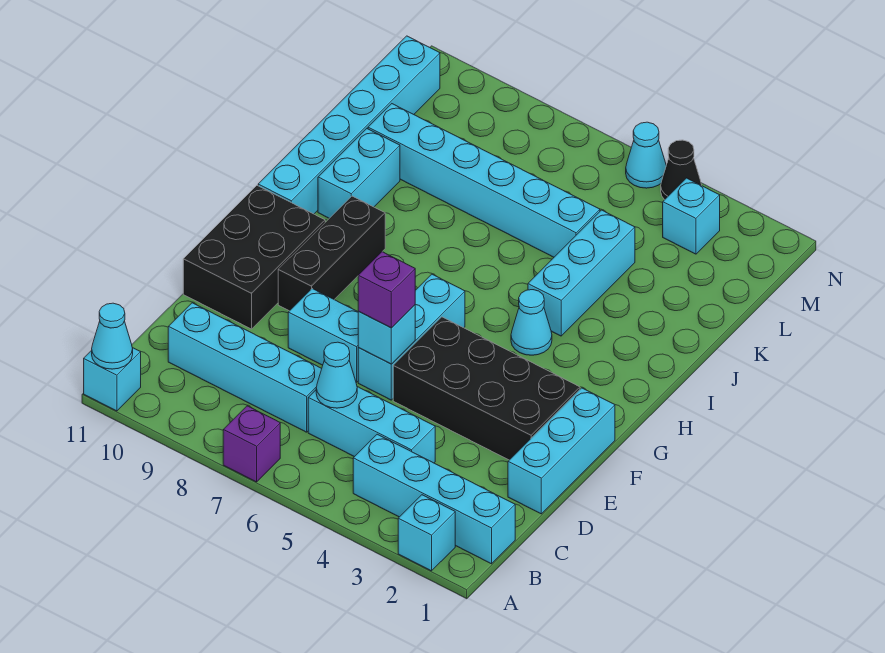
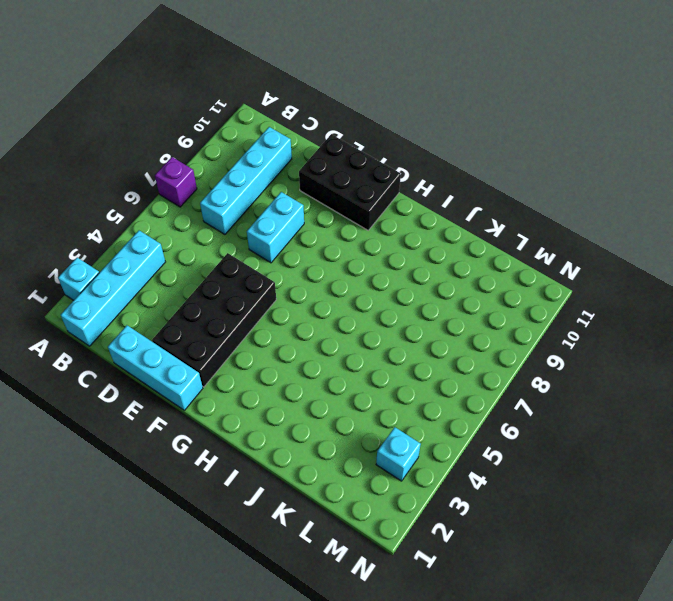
none -> cyan brick A11 level 1
none -> cyan brick C4:C6 level 1
none -> cyan brick E6:G6 level 1

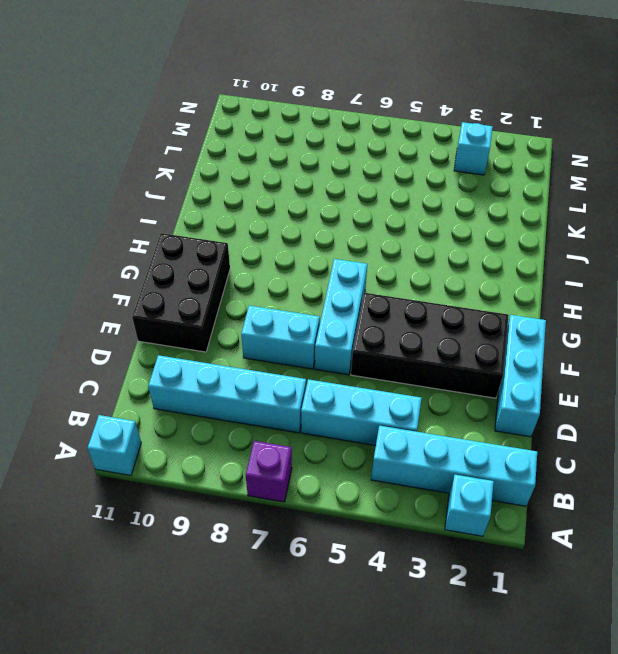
none -> black brick F9:H9 level 1
none -> cyan cone H4 level 1
none -> cyan brick H11:M11 level 1

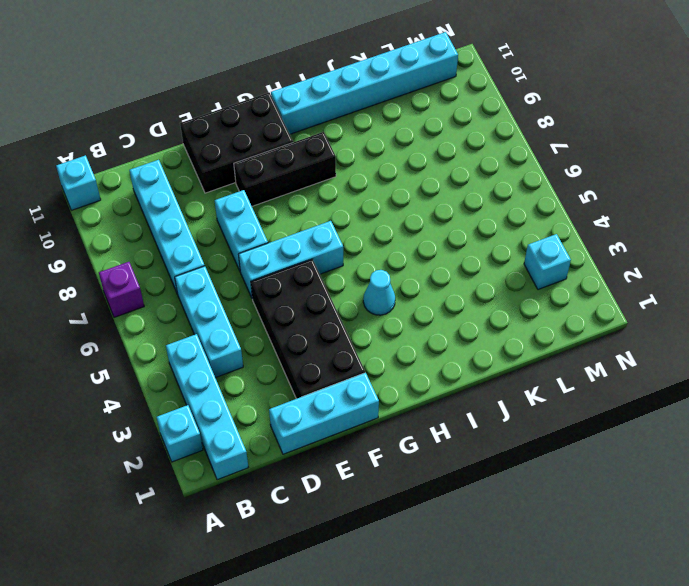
none -> cyan brick I4:K4 level 1
none -> cyan brick I10:J10 level 1
none -> cyan brick K5:K10 level 1

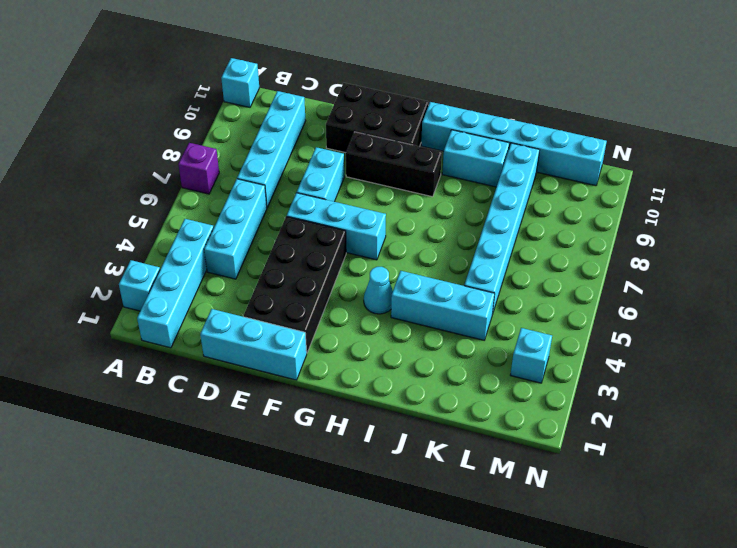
none -> black cone N4 level 1
none -> cyan cone N5 level 1
none -> cyan cone A11 level 2

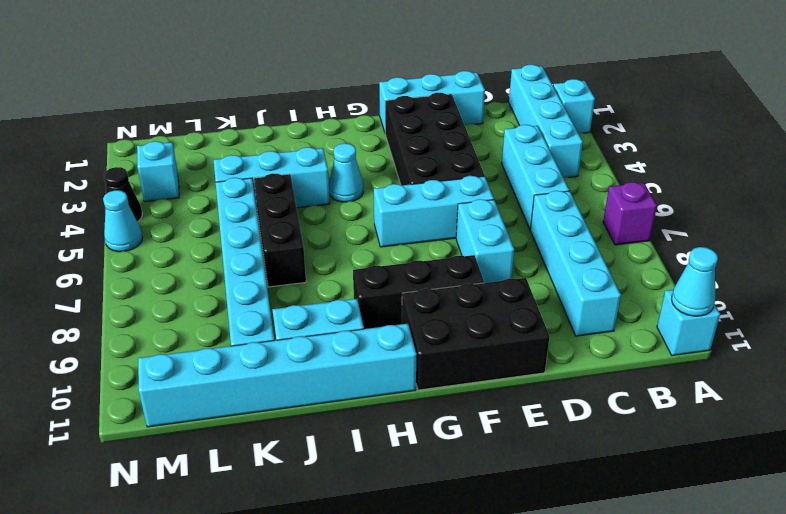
black brick J5:J7 level 1 -> none
none -> cyan cone C6 level 2
none -> cyan brick E6 level 2
none -> purple brick E6 level 3

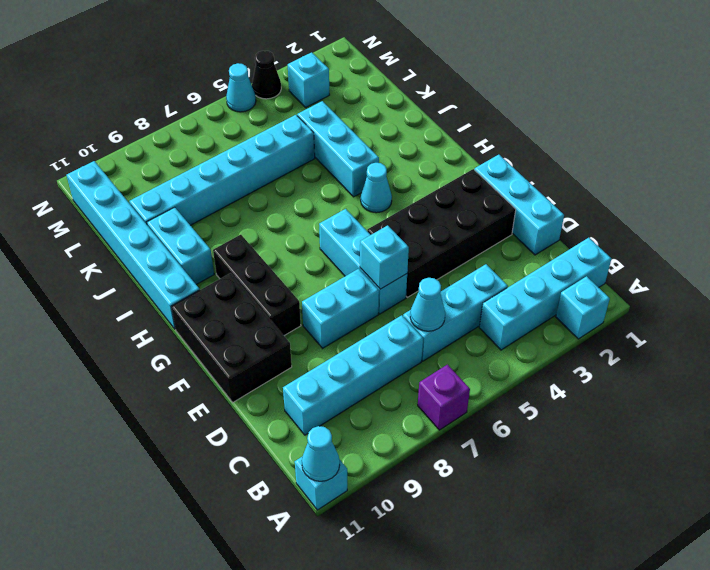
none -> purple brick E6 level 3

